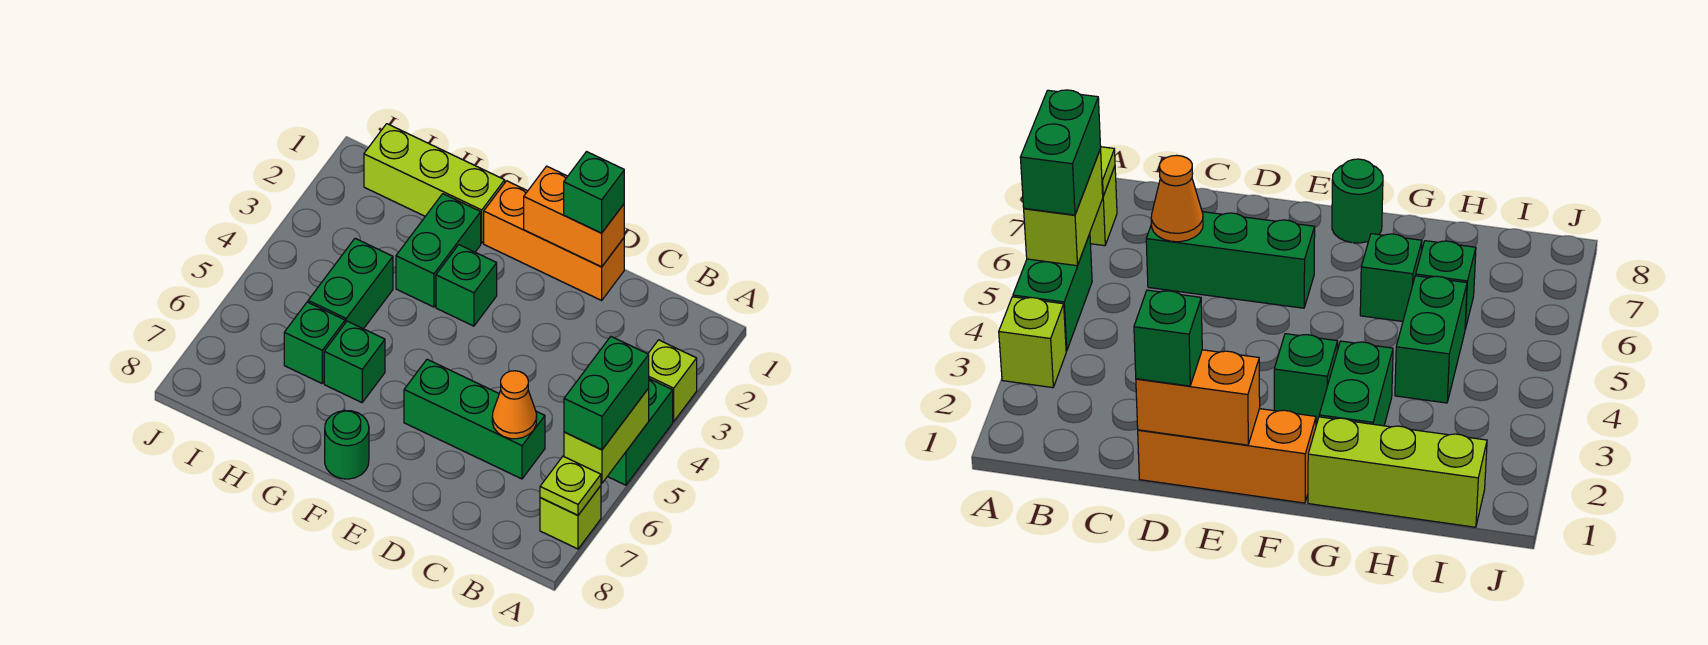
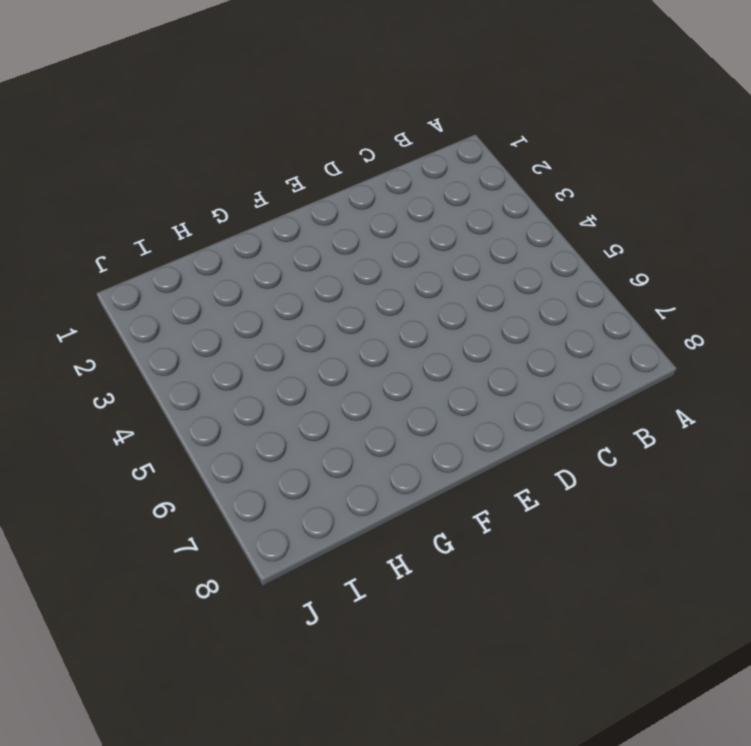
none -> lime brick A3 level 1
none -> green brick A4:A5 level 1
none -> lime brick A7 level 1

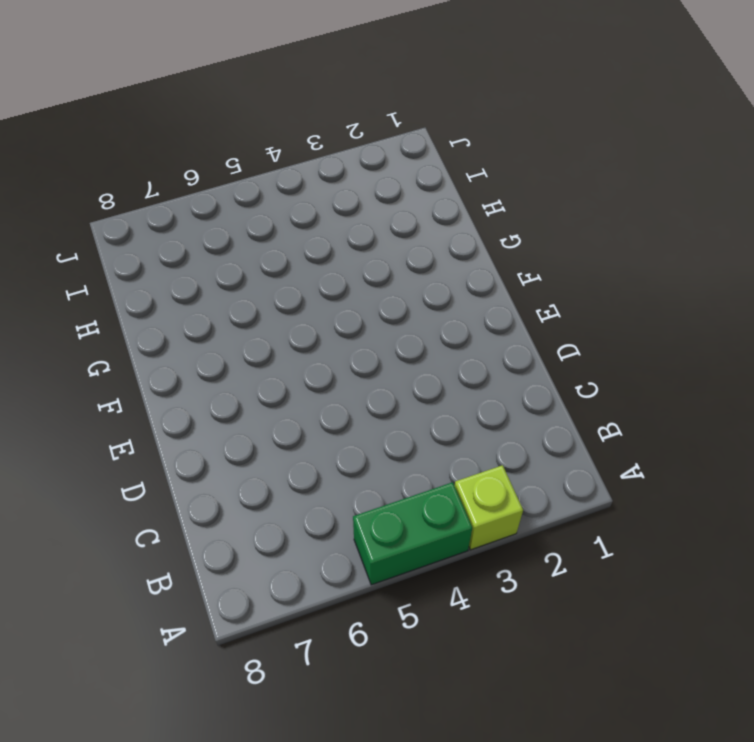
none -> lime brick A7 level 1
none -> green brick C6:E6 level 1
none -> orange brick D1:F1 level 1

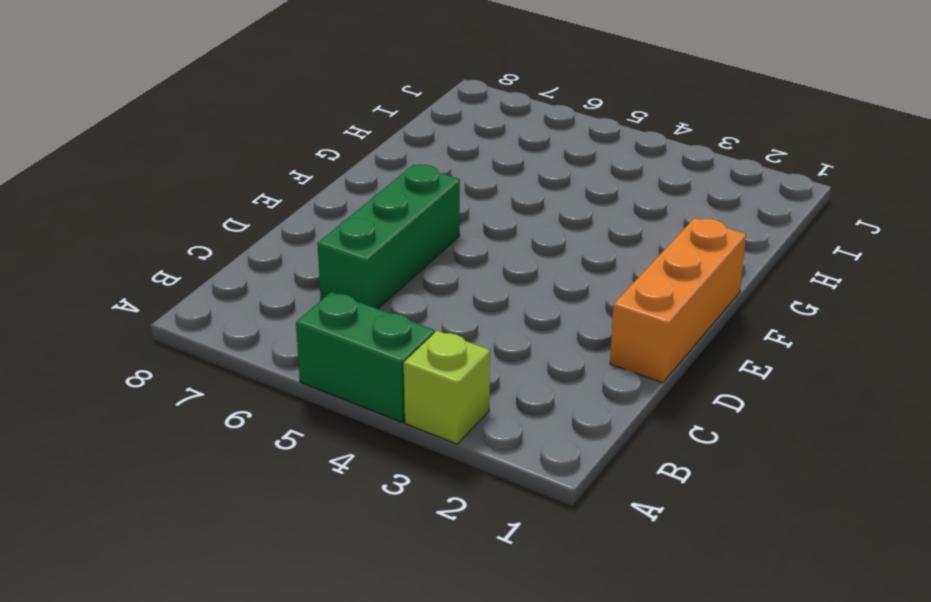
none -> lime brick A7 level 1
none -> green brick F3 level 1
none -> green round brick F8 level 1

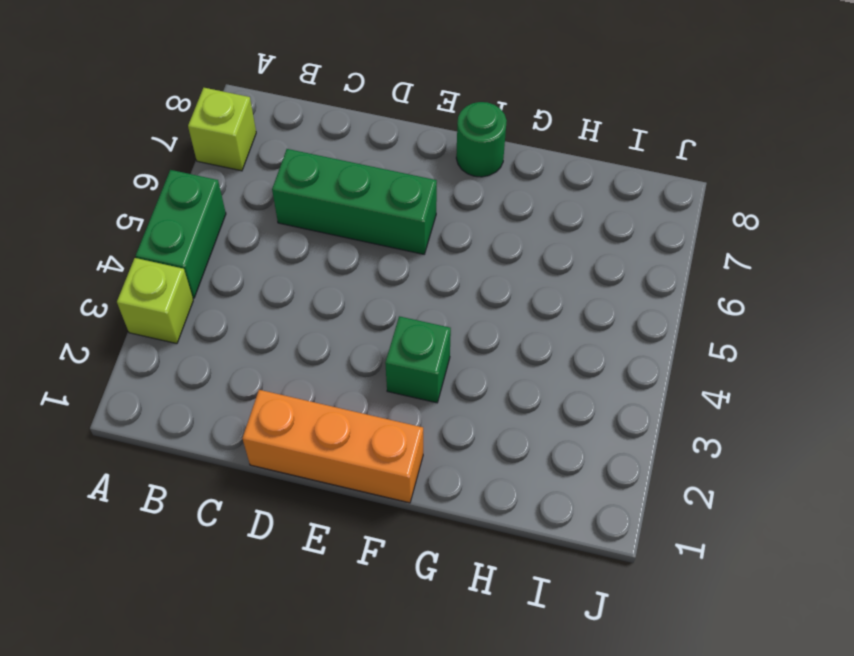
none -> lime brick G1:I1 level 1
none -> green brick G2:G3 level 1
none -> green brick G6 level 1

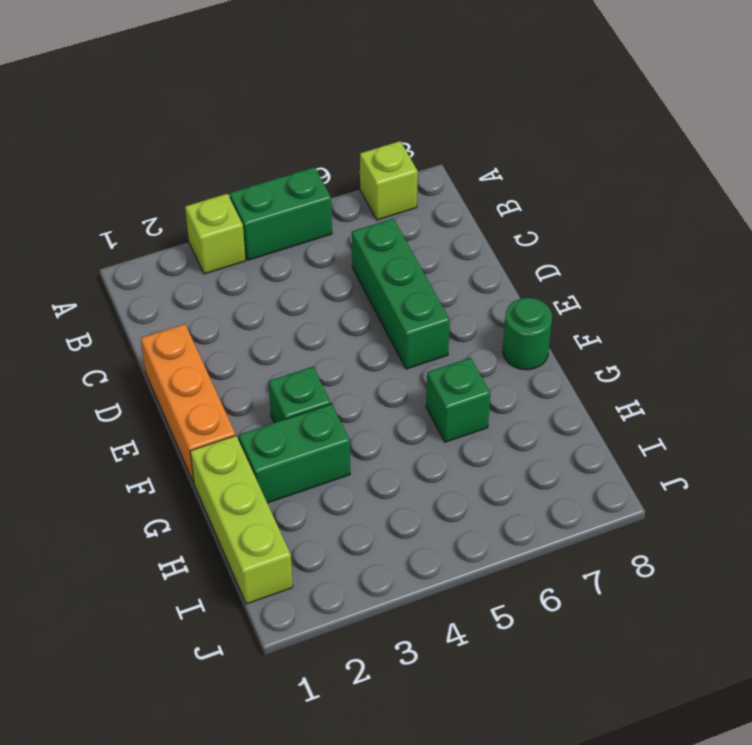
none -> green brick H4:H5 level 1
none -> green brick H6 level 1
none -> lime brick A5:A6 level 2

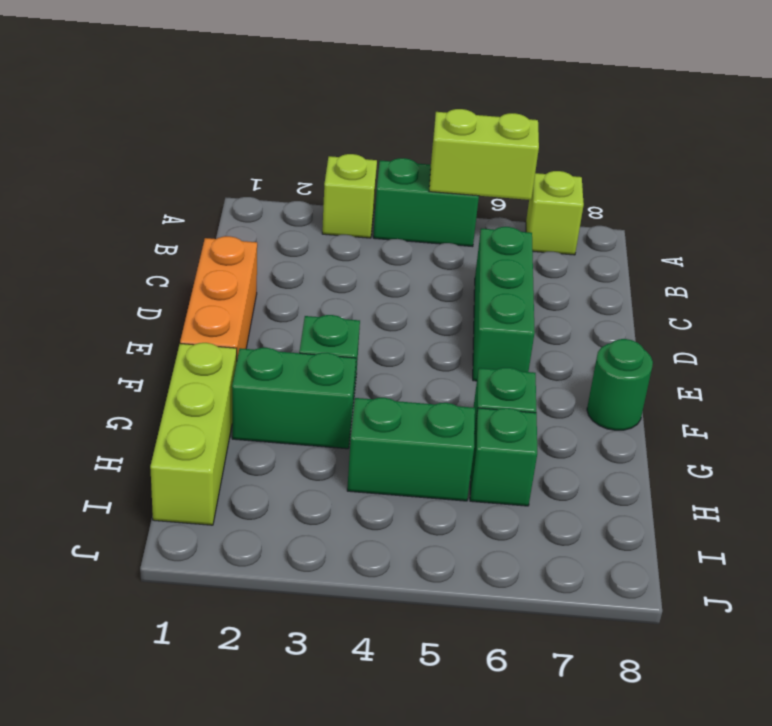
none -> lime plate A7 level 2
none -> orange cone C6 level 2
none -> orange brick D1:E1 level 2

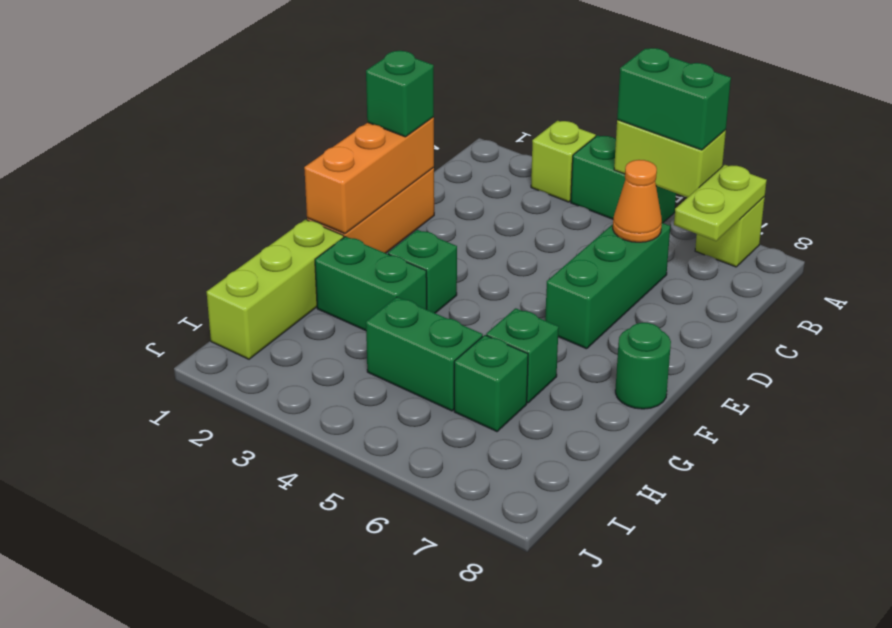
lime plate A7:B7 level 2 -> lime plate A7 level 2
orange brick D1:F1 level 2 -> orange brick D1:E1 level 2

